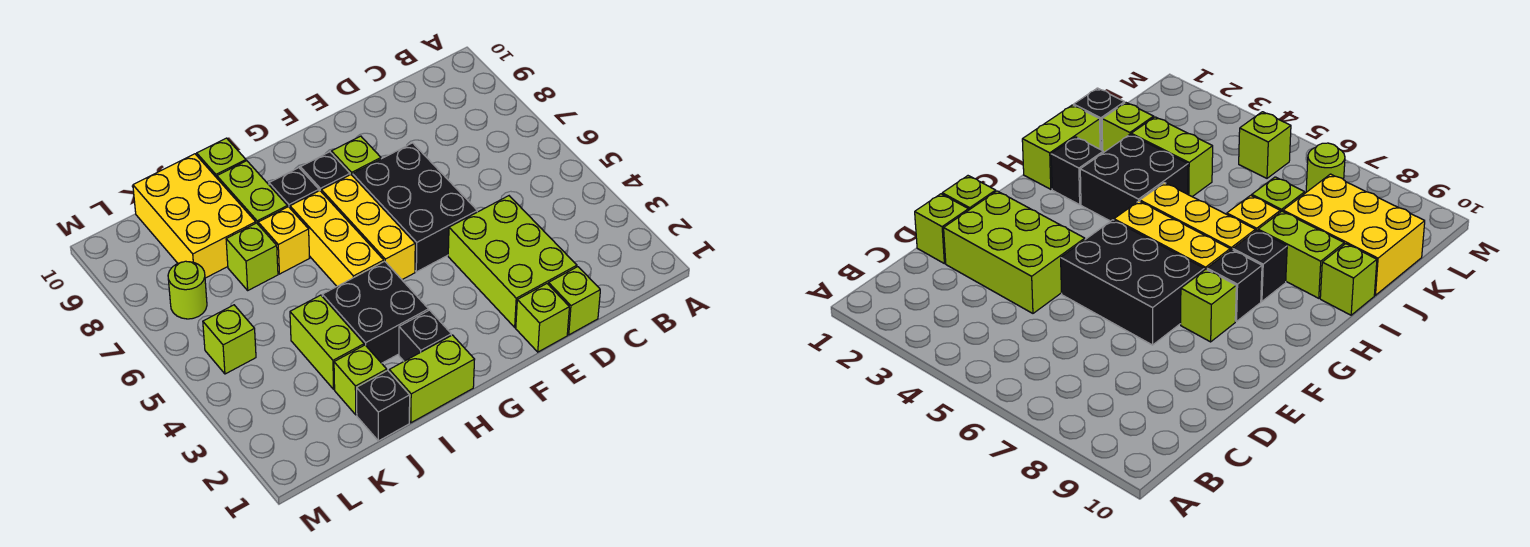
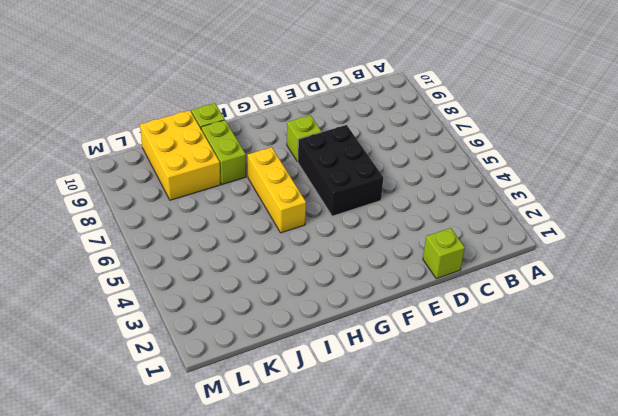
none -> lime brick D2:E4 level 1
none -> lime brick E1 level 1
none -> yellow brick G5:G7 level 1

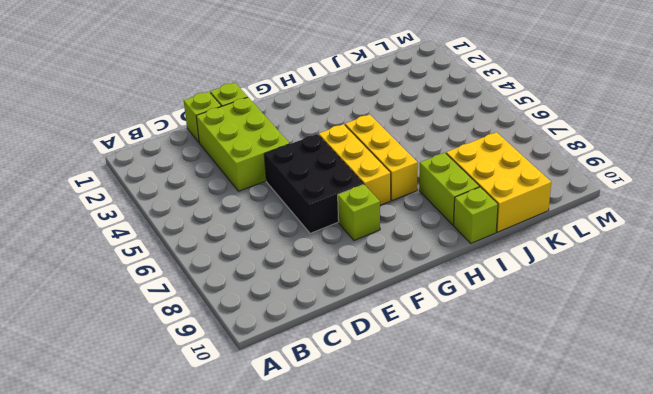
none -> black brick G8 level 1
none -> lime brick H1:I1 level 1
none -> black brick H2 level 1

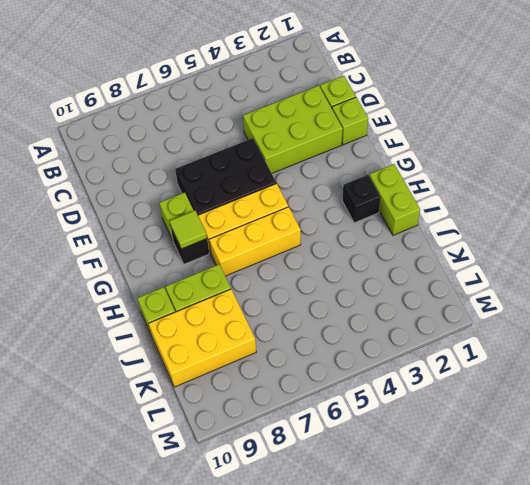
lime tile G8 level 2 -> none
none -> black brick H3:I4 level 1
none -> black brick H8 level 1
none -> yellow brick I7 level 1

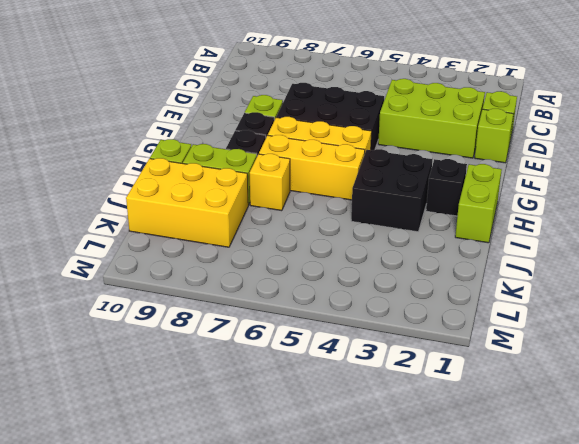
none -> black brick J1 level 1
none -> lime brick J2 level 1
none -> lime brick J3:J4 level 1

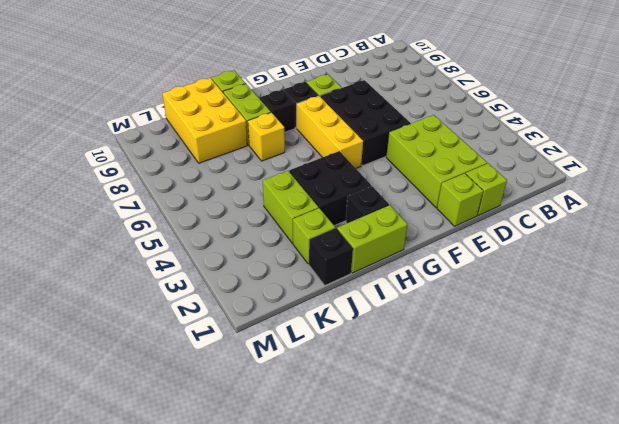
none -> yellow brick H5:H7 level 1
none -> lime brick J7 level 1
none -> lime brick L5 level 1

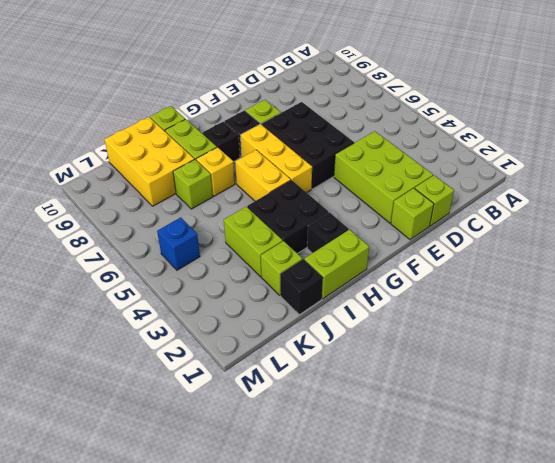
yellow brick H5:H6 level 1 -> yellow brick H5:H7 level 1
blue brick L5 level 1 -> lime brick L5 level 1
none -> lime round brick L7 level 1

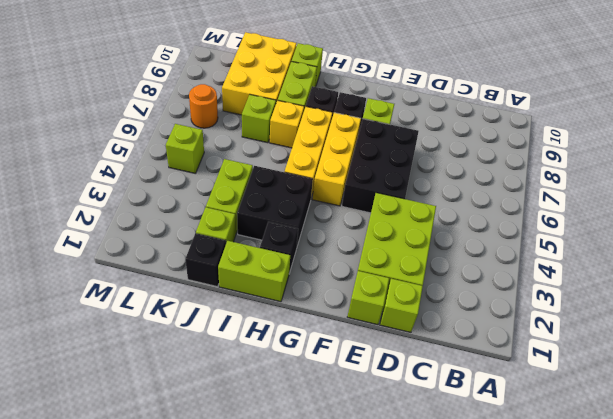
orange round brick L7 level 1 -> lime round brick L7 level 1

